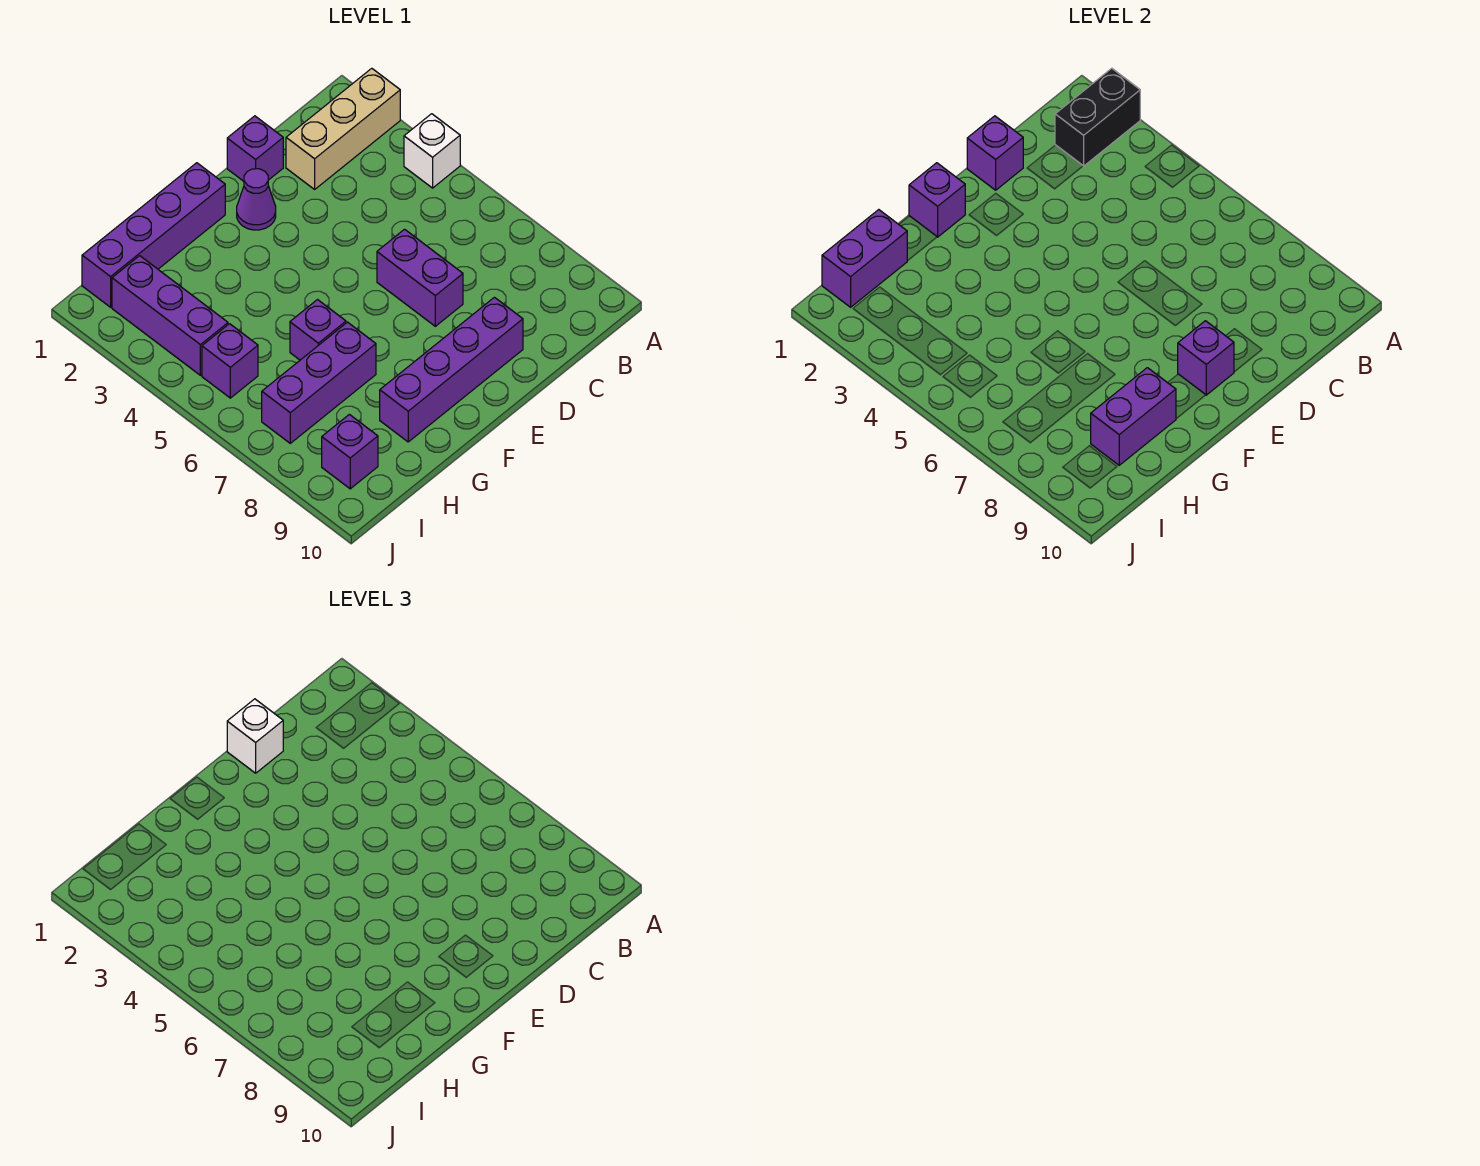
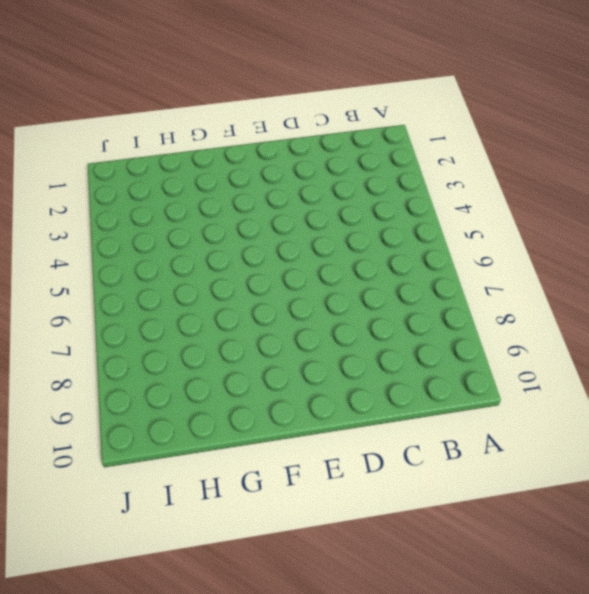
none -> tan brick A2:C2 level 1
none -> white brick A4 level 1
none -> purple brick D1 level 1

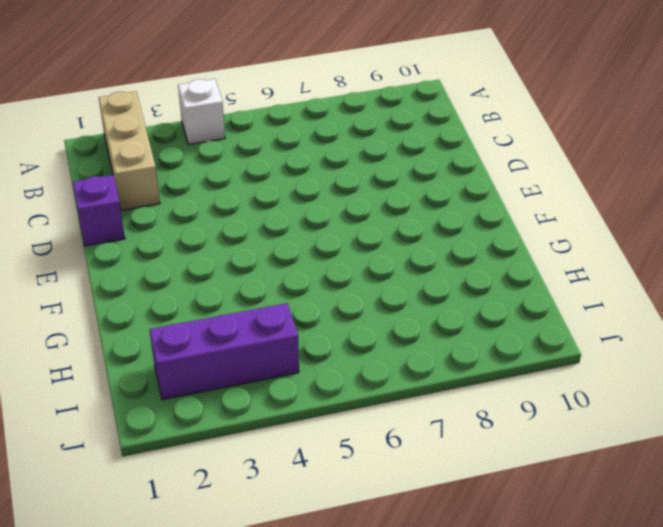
none -> purple brick D6:D7 level 1
none -> purple brick D9:G9 level 1
none -> purple cone E2 level 1

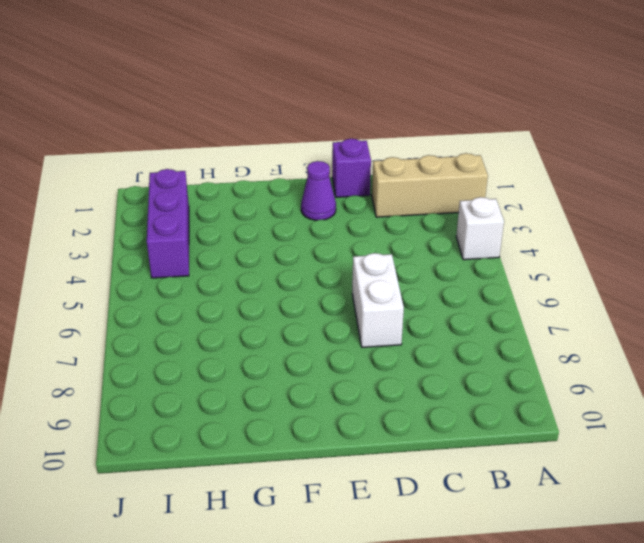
white brick D6:D7 level 1 -> purple brick D6:D7 level 1
none -> purple brick D9:G9 level 1
none -> purple brick F1:I1 level 1
none -> purple brick G6 level 1

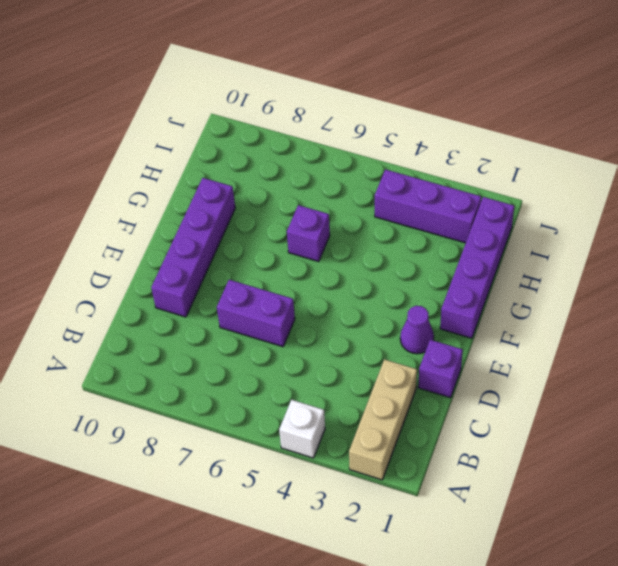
none -> purple brick G7:I7 level 1
none -> purple brick I5 level 1
none -> purple brick I9 level 1

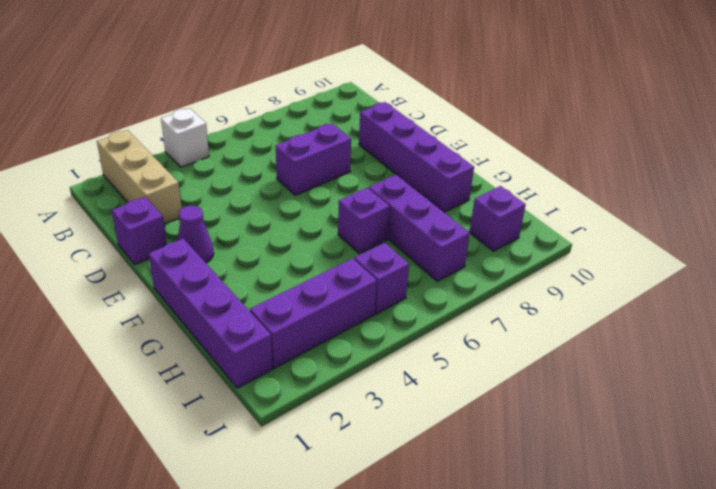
none -> black brick A2:B2 level 2
none -> purple brick D1 level 2
none -> purple brick E9 level 2

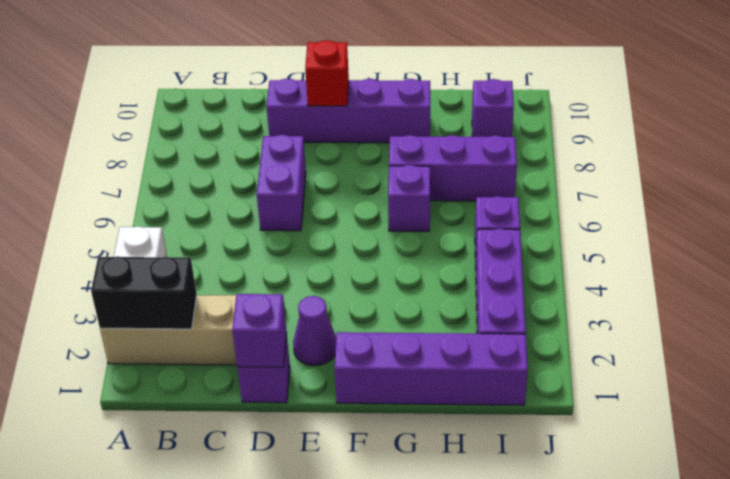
red brick E9 level 2 -> purple brick E9 level 2
none -> purple brick F1 level 2
none -> purple brick G9:H9 level 2
none -> purple brick H1:I1 level 2

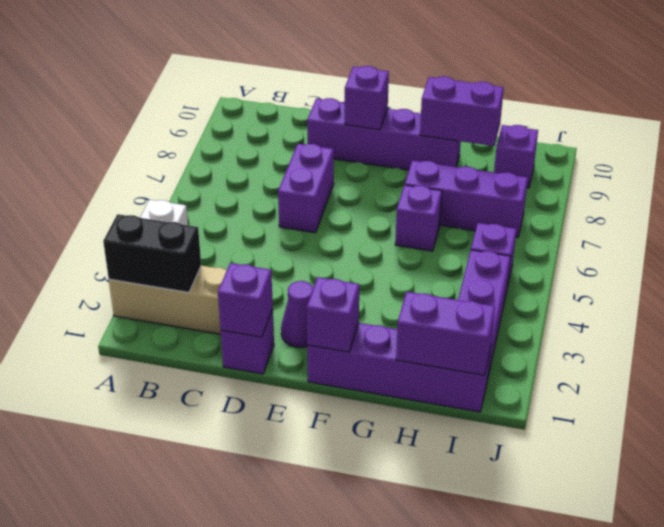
none -> white brick D1 level 3

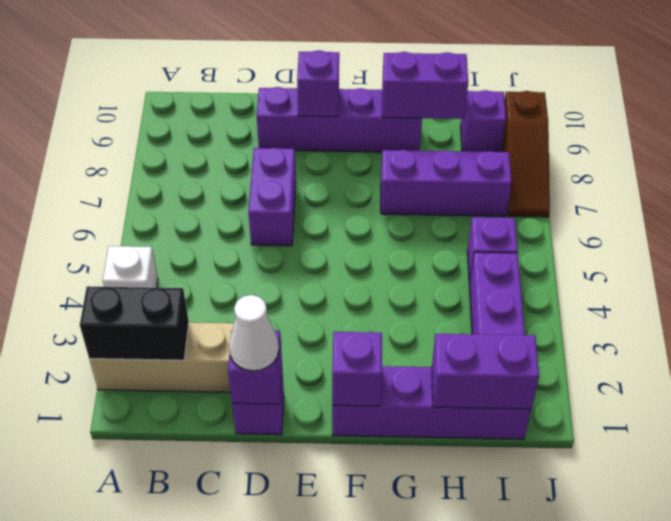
white cone D1 level 3 -> white brick D1 level 3
brown slope J7:J9 level 1 top 9 -> none
none -> purple cone E2 level 1
none -> purple brick G6 level 1

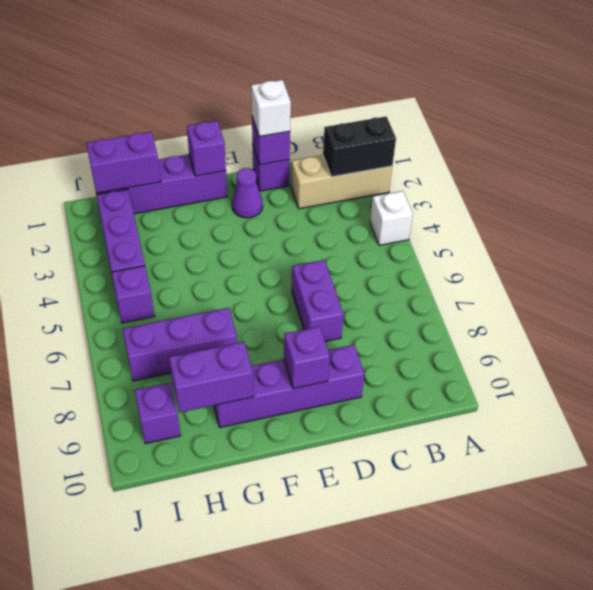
none -> purple brick G6 level 1

